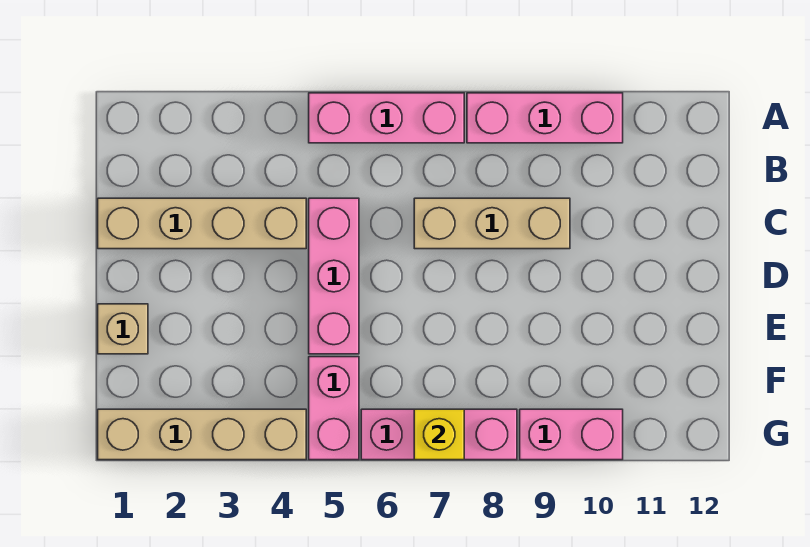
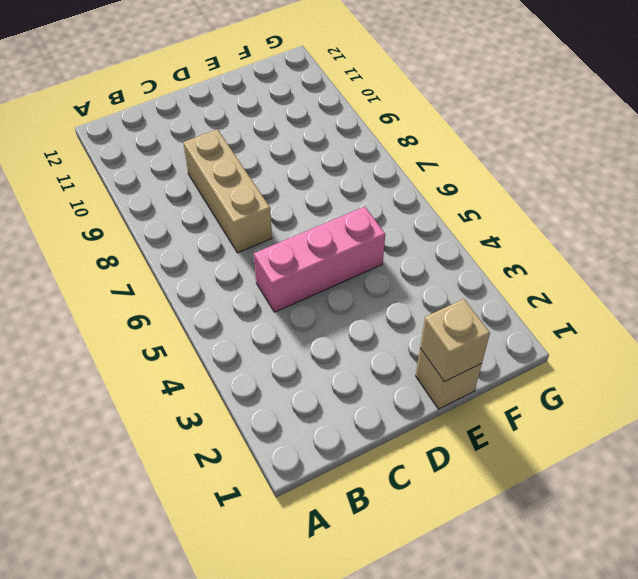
tan brick E1 level 2 -> none
none -> pink brick A5:A7 level 1
none -> pink brick A8:A10 level 1

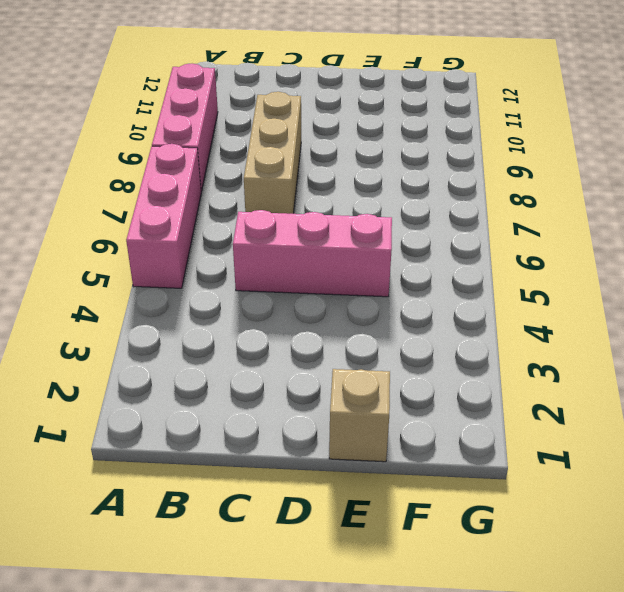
none -> tan brick C1:C4 level 1
none -> pink brick F5:G5 level 1

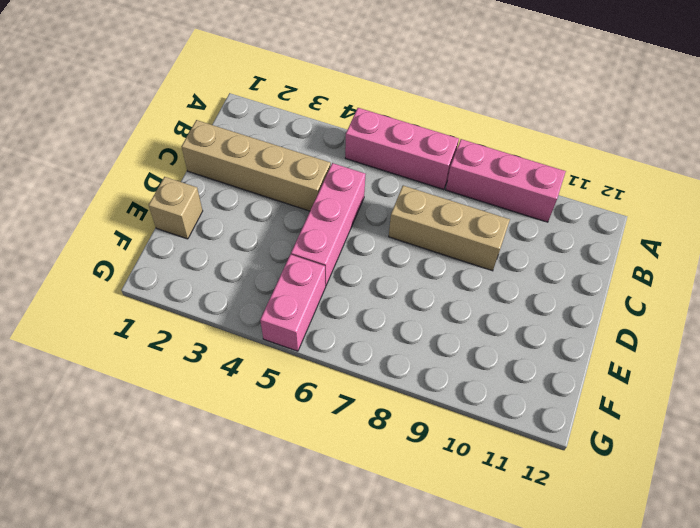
none -> tan brick G1:G4 level 1
none -> pink brick G6:G8 level 1

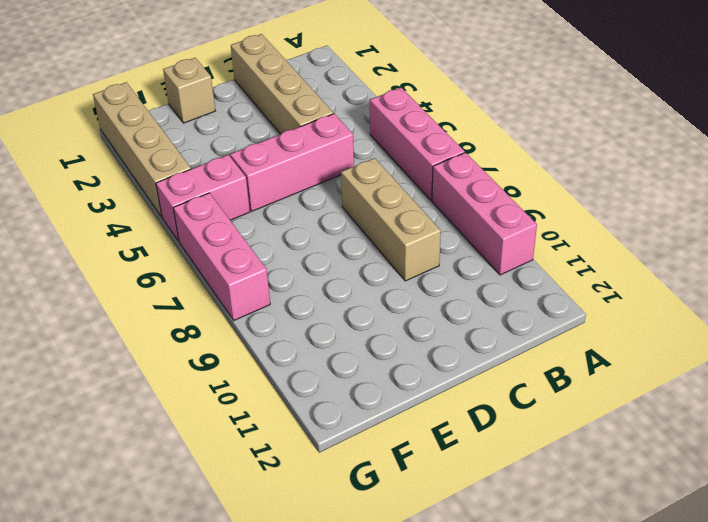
none -> pink brick G9:G10 level 1
none -> yellow brick G7 level 2

